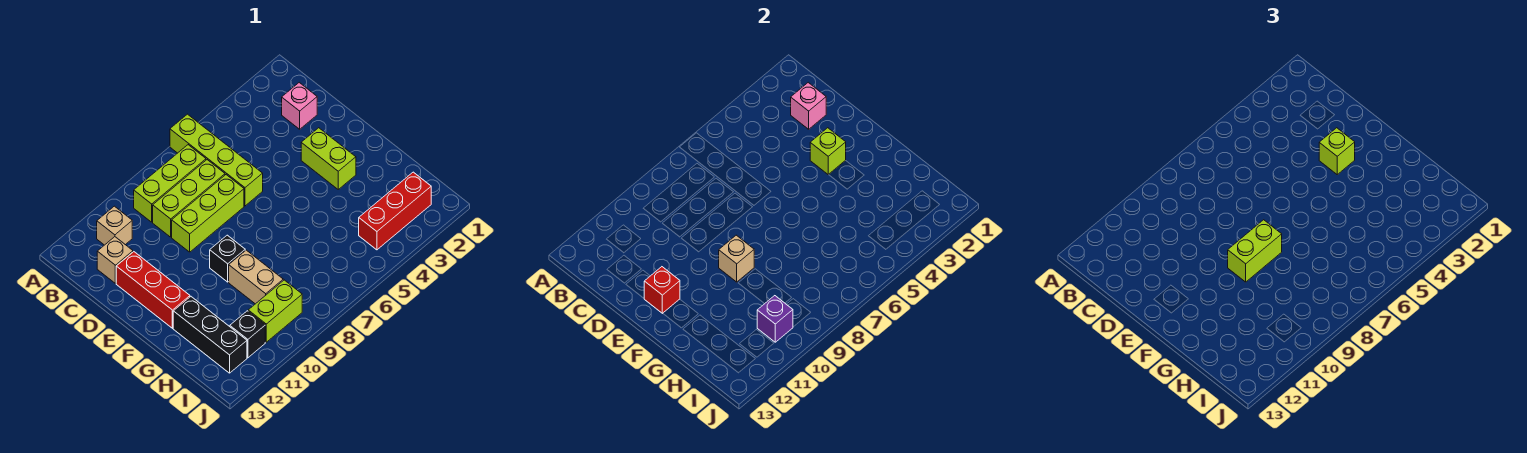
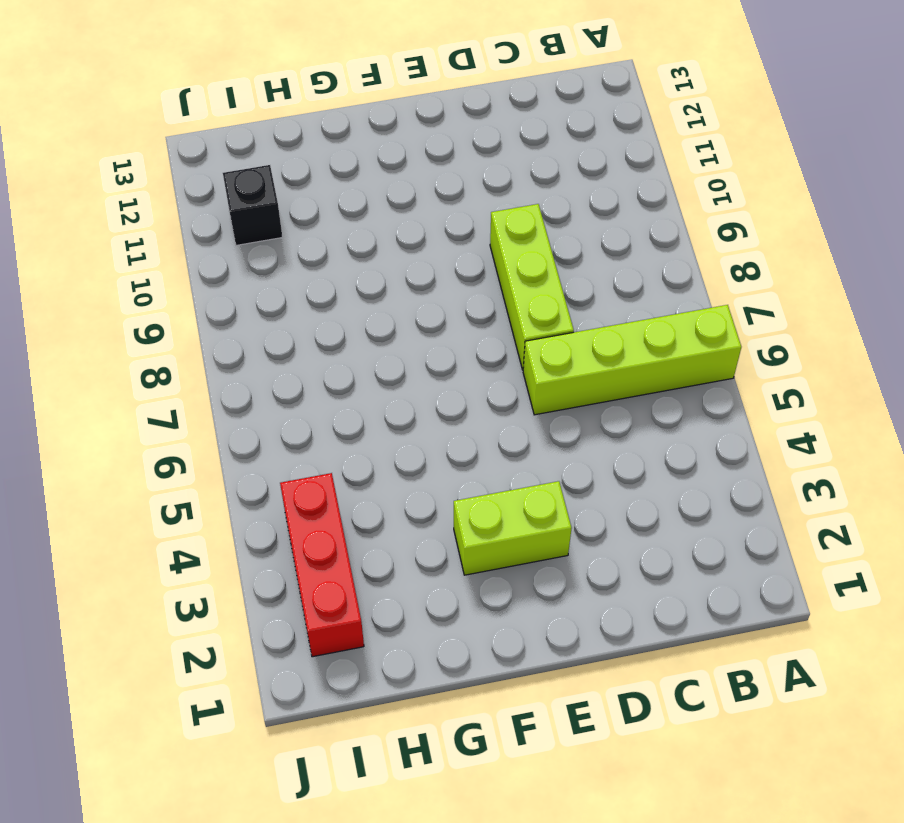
none -> lime brick B7:B9 level 1
none -> tan brick B11 level 1
none -> pink brick C2 level 1

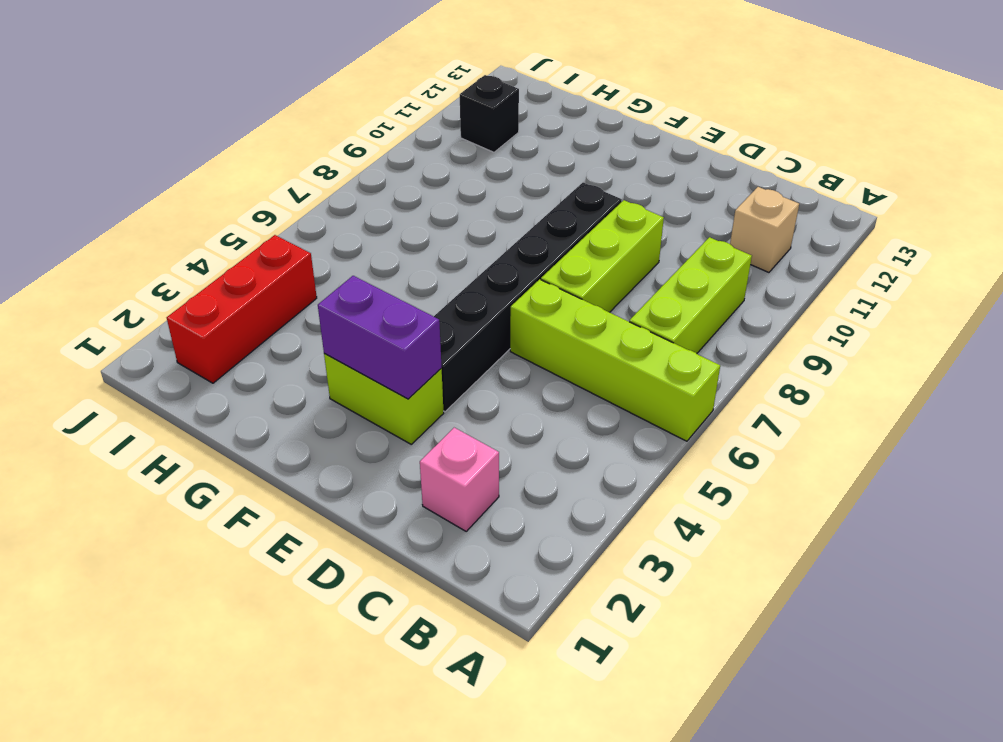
purple brick E3:F3 level 2 -> lime brick E3 level 2
black brick E4:E9 level 1 -> none
none -> lime brick C7:C9 level 1
none -> tan brick C12 level 1
none -> red brick D12:F12 level 1

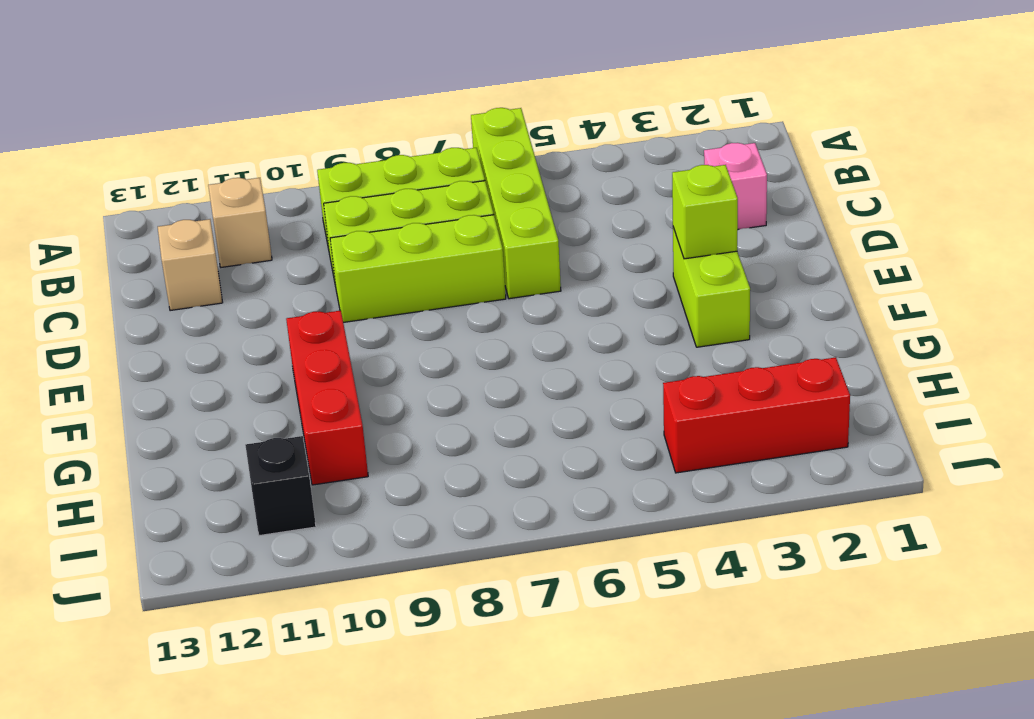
red brick F10:H10 level 1 -> red brick D12:F12 level 1
none -> black brick F9 level 1
none -> tan brick G9:H9 level 1
none -> black brick G12:I12 level 1

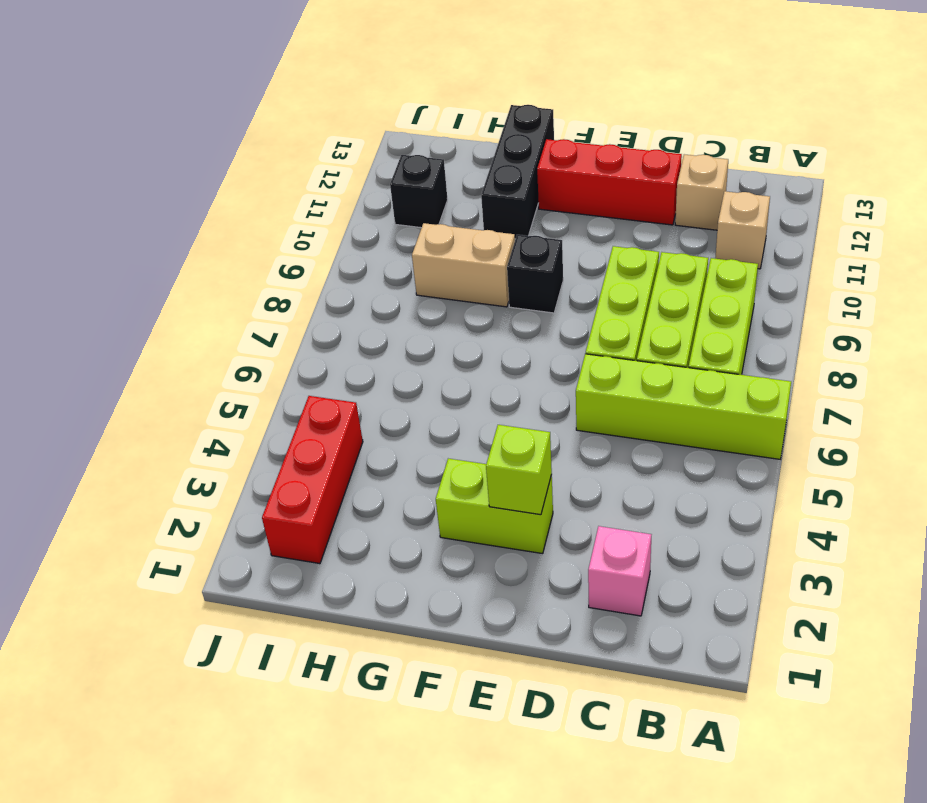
black brick G11:G13 level 1 -> black brick G12:I12 level 1
none -> lime brick I9:I10 level 1
none -> pink brick C2 level 2
none -> red brick E12 level 2

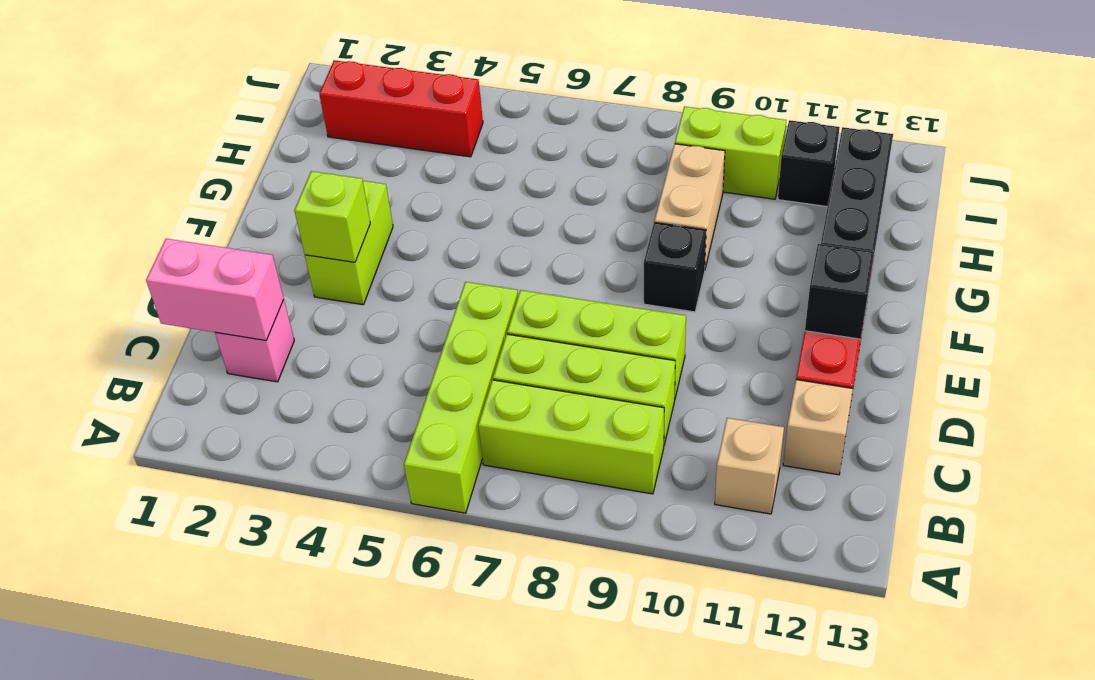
pink brick C1:C2 level 2 -> pink brick C2 level 2
black brick E12 level 2 -> red brick E12 level 2
none -> tan brick F9 level 2
none -> purple brick I10 level 2
none -> lime brick E3 level 3

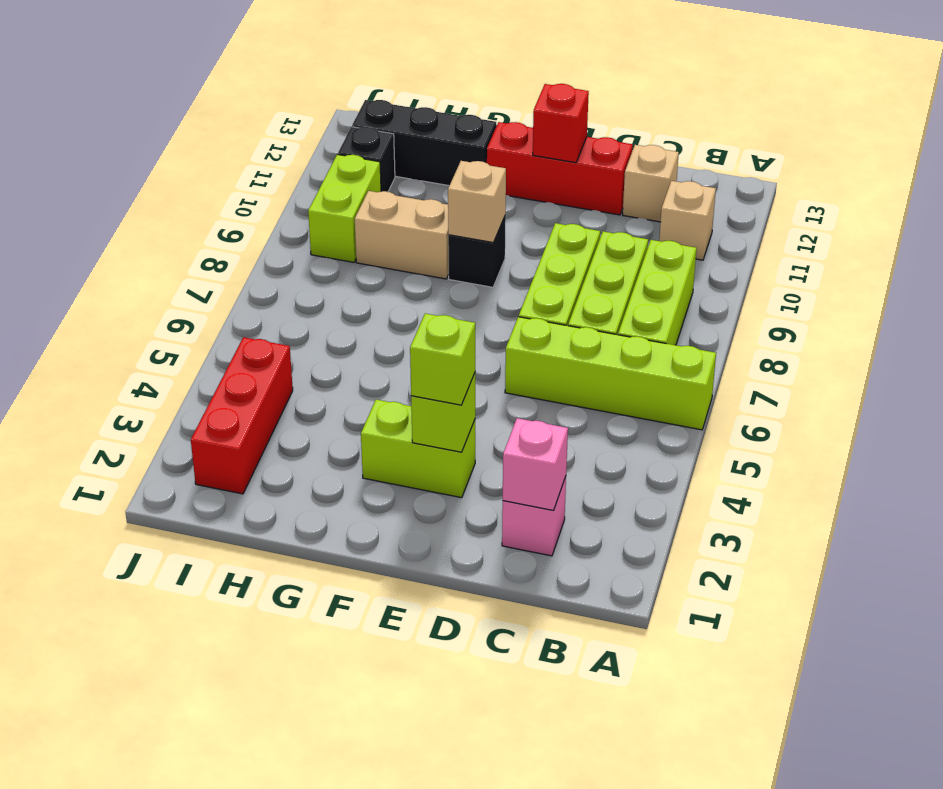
none -> purple brick I10 level 2
none -> lime brick F8:F9 level 3

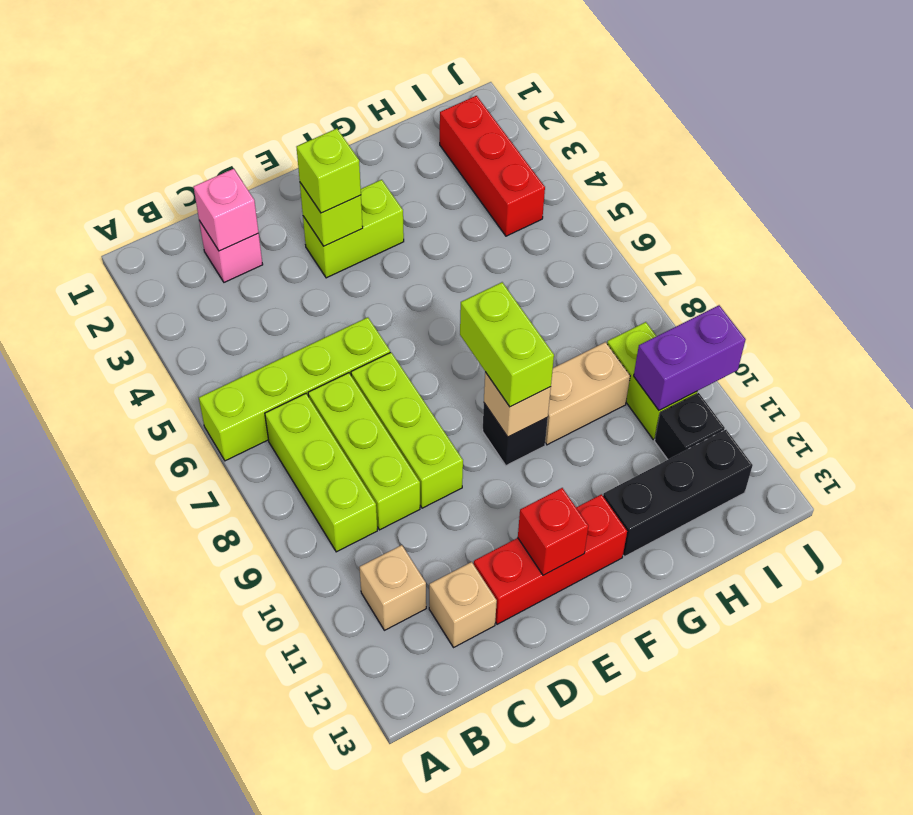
purple brick I10:J10 level 2 -> purple brick I10 level 2

